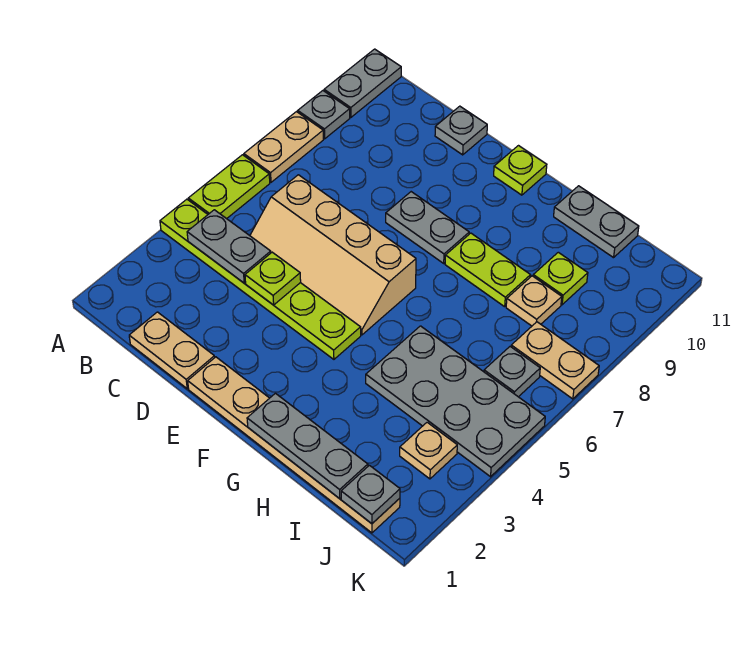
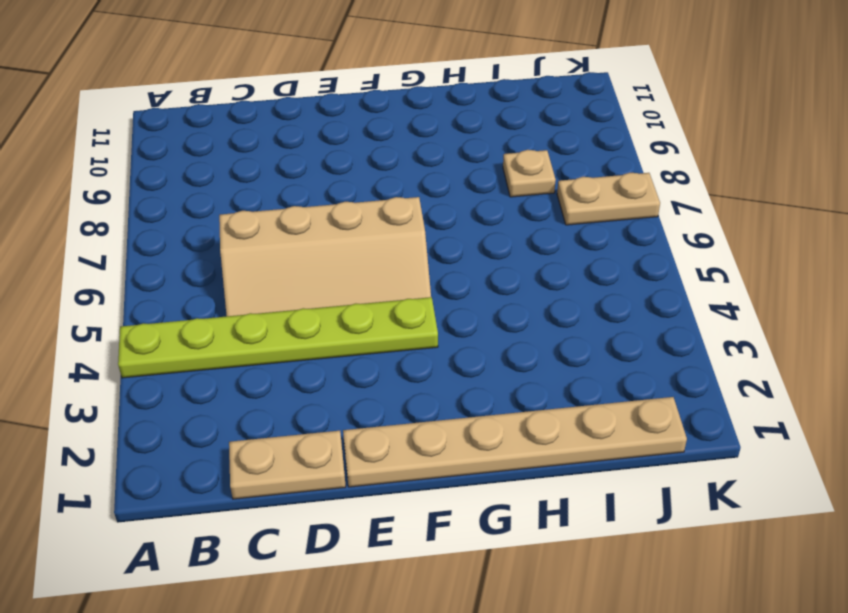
none -> lime plate A5:A6 level 1
none -> tan plate A7:A8 level 1
none -> grey plate A9 level 1

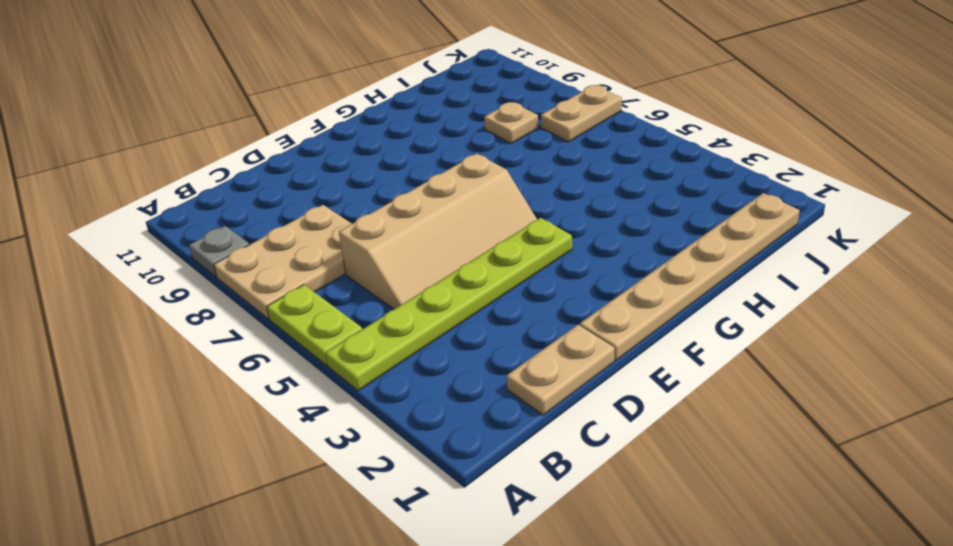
tan plate A7:C8 level 1 -> tan plate A7:A8 level 1
none -> grey plate A10:A11 level 1
none -> grey plate D11 level 1
none -> grey plate E8:F8 level 1

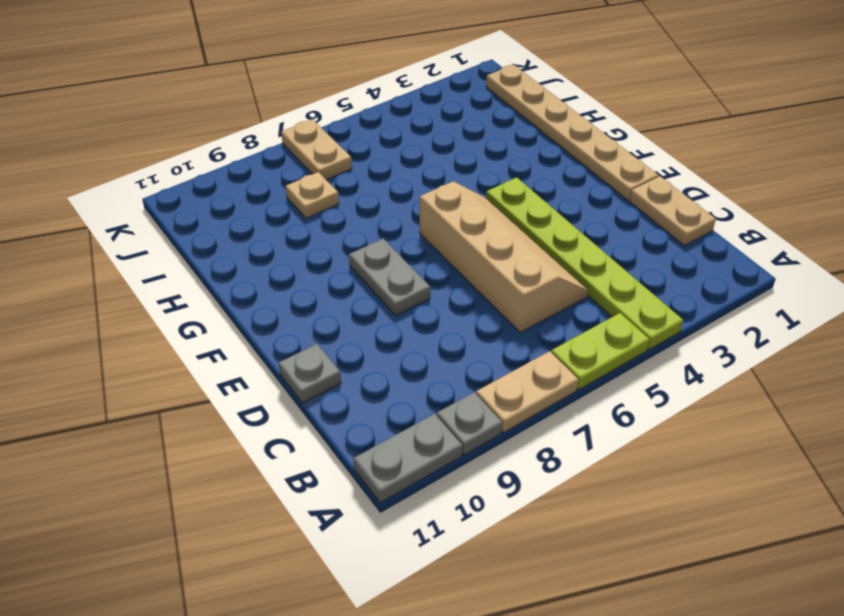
none -> lime plate F11 level 1
none -> lime plate G8:H8 level 1
none -> grey plate H4:K5 level 1

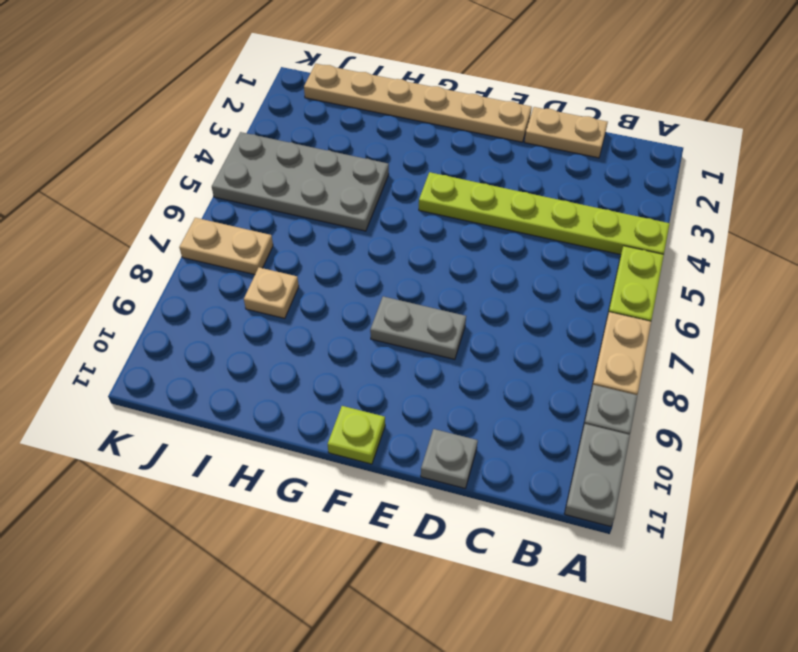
none -> tan slope C5:F6 level 1 top 6
none -> lime plate G8:H8 level 1
none -> grey plate H11:I11 level 1

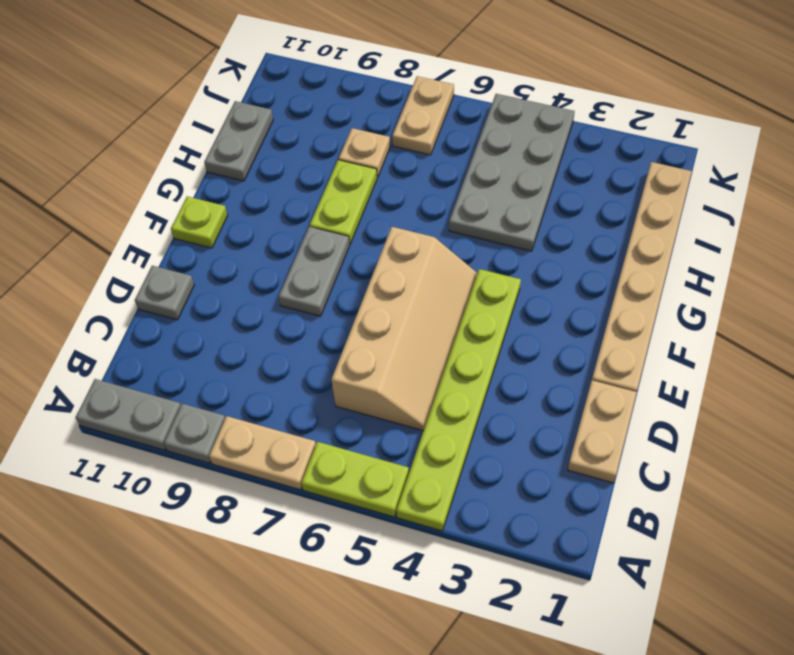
none -> lime plate I9 level 1
none -> tan plate J3 level 1
none -> grey plate J6 level 1

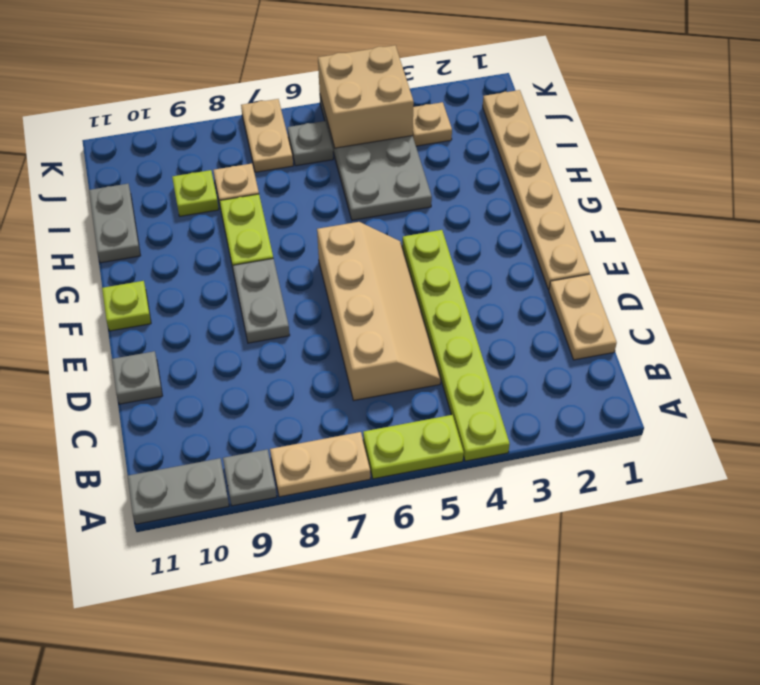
tan brick J4:K5 level 2 -> none
none -> grey plate B4:C4 level 2
none -> lime plate D4 level 2
none -> grey plate G1:I1 level 2

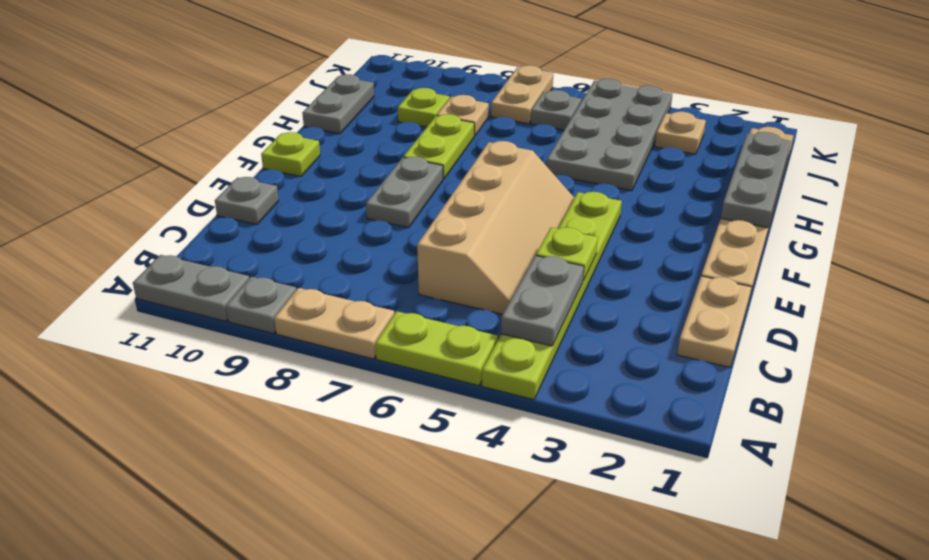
none -> grey plate J1 level 2

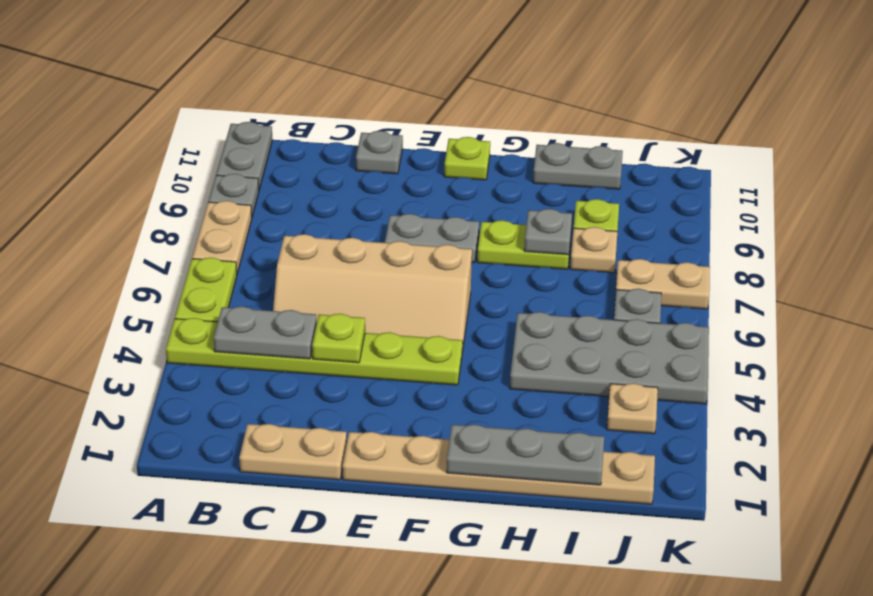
grey plate H8 level 2 -> grey plate J1 level 2

